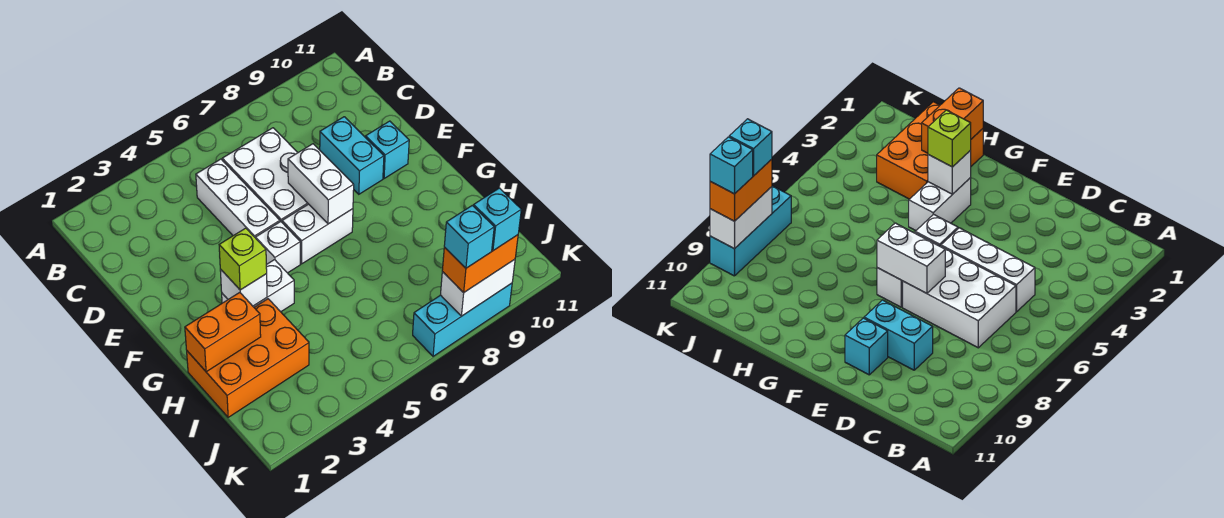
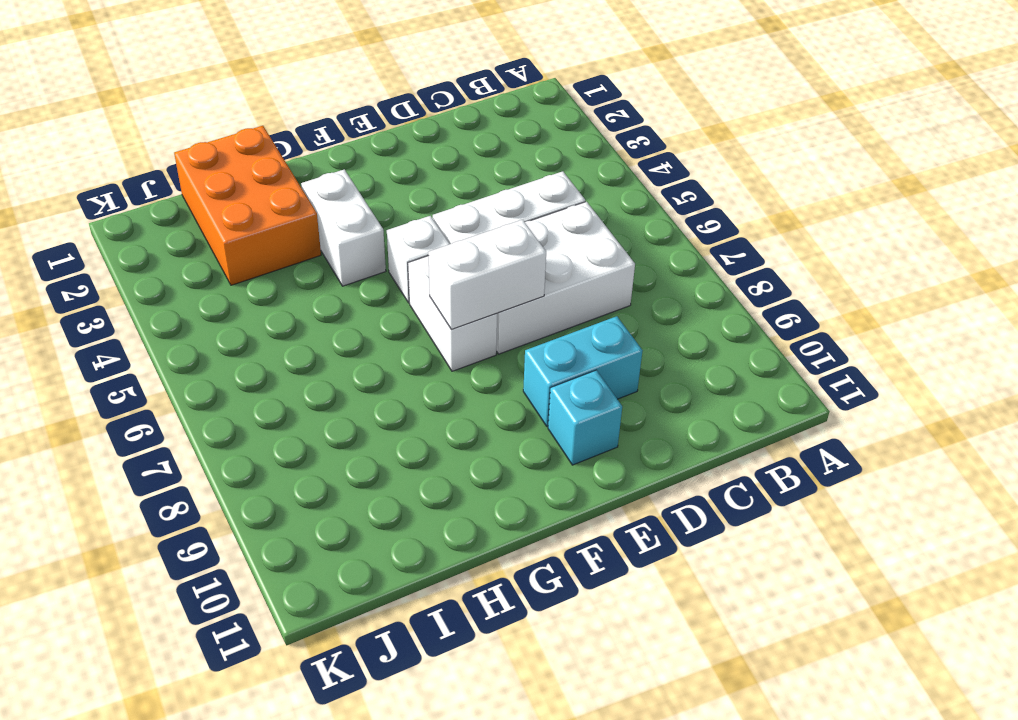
none -> cyan brick K7:K9 level 1
none -> white brick G3 level 2
none -> orange brick H1:H2 level 2

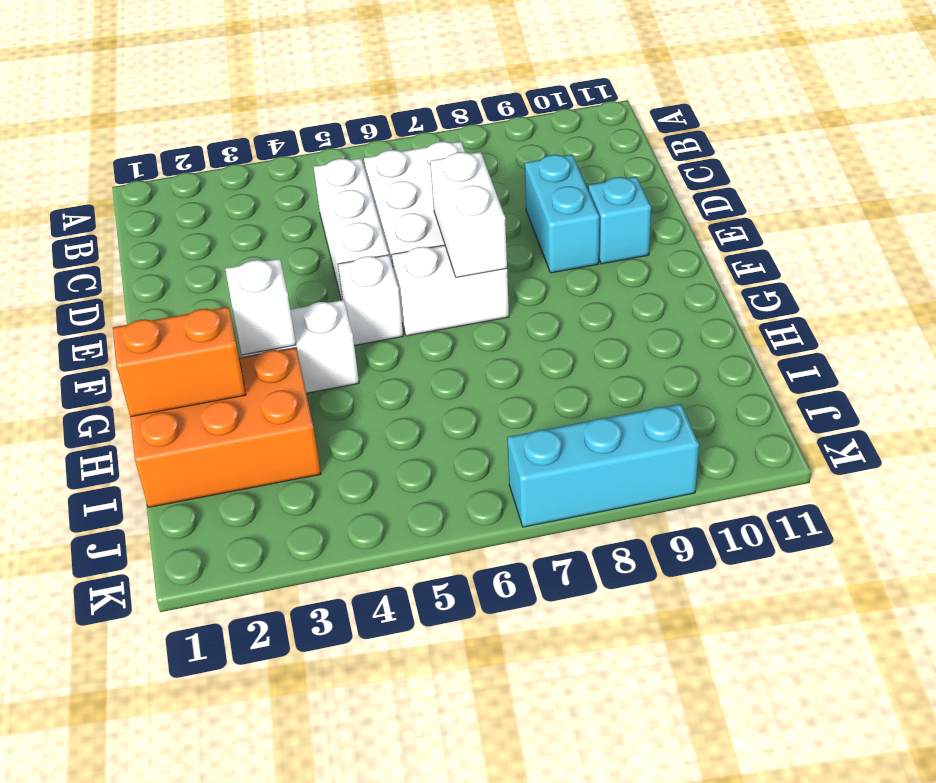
none -> white brick K8:K9 level 2
none -> lime brick G3 level 3
none -> orange brick K8:K9 level 3

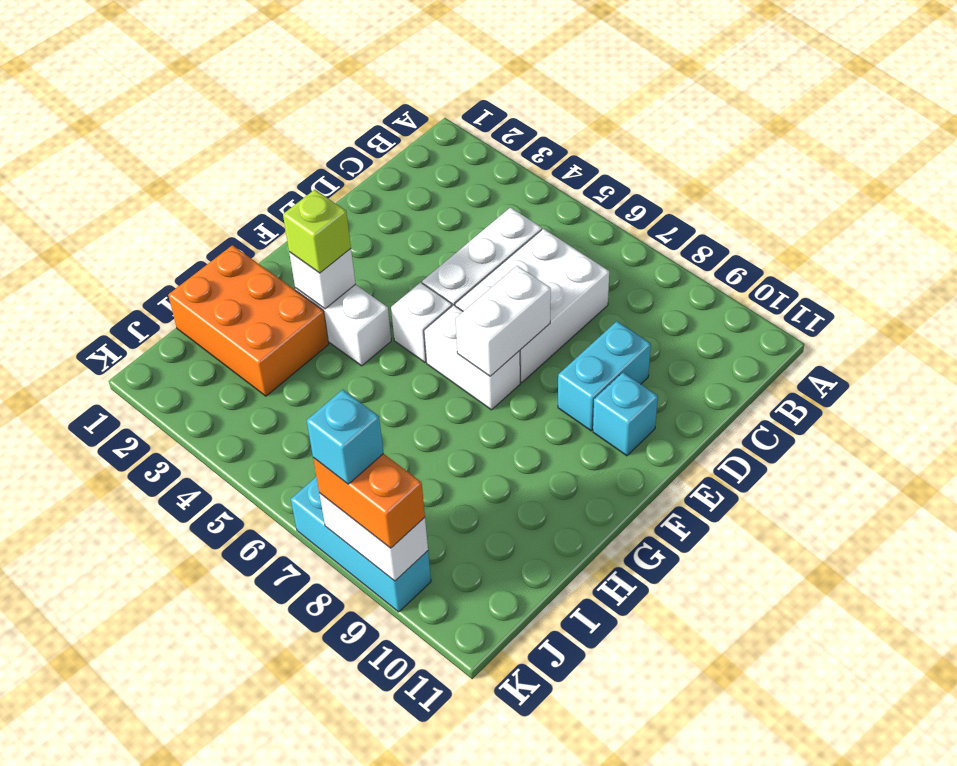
none -> orange brick H1:H2 level 2
none -> cyan brick K9 level 4

